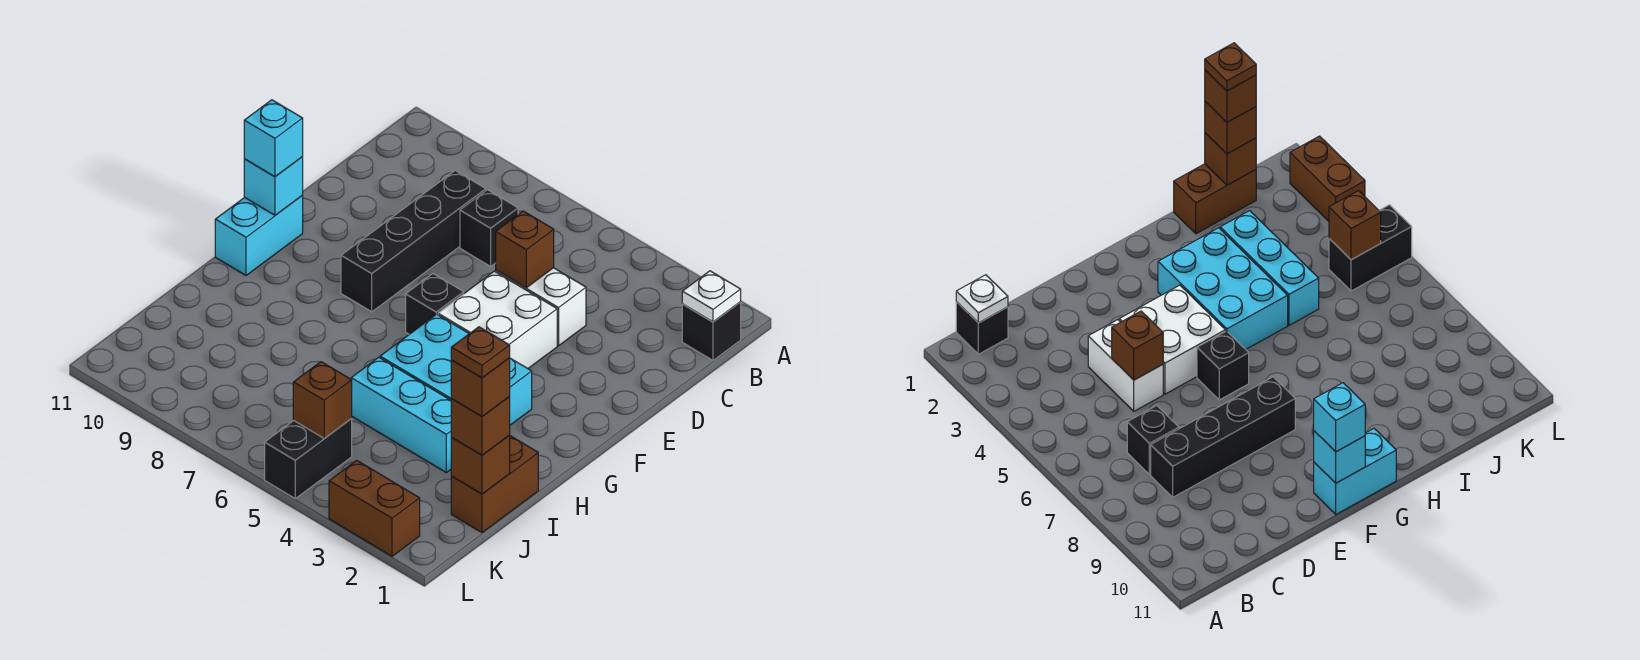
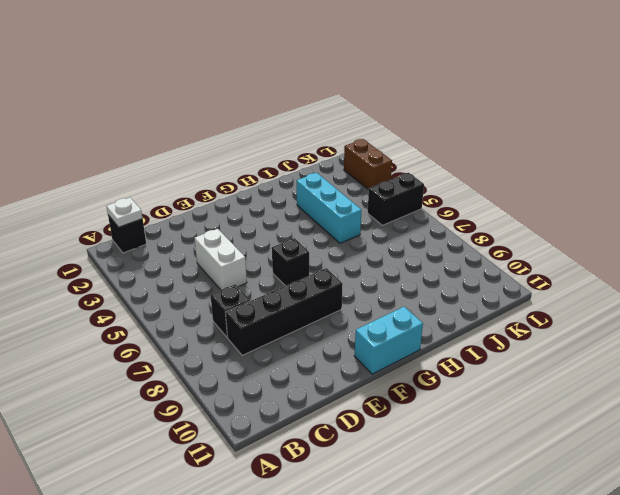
none -> white brick E4:F5 level 1
none -> cyan brick G3:H5 level 1
none -> brown brick I1:J1 level 1

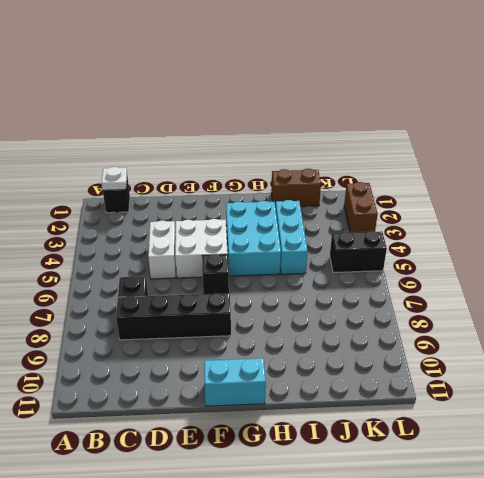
none -> brown brick D5 level 2
none -> cyan brick F11 level 2
none -> brown brick J1 level 2

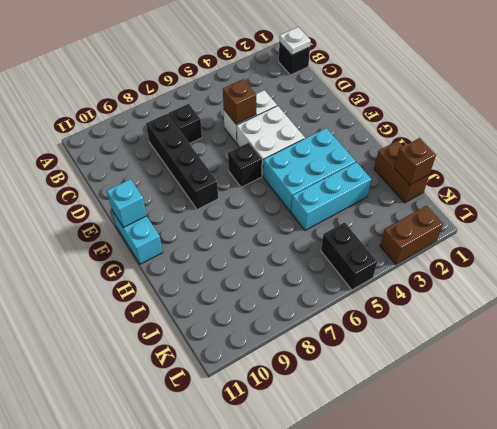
none -> brown brick K5 level 2
none -> cyan brick F11 level 3
none -> brown brick J1 level 3

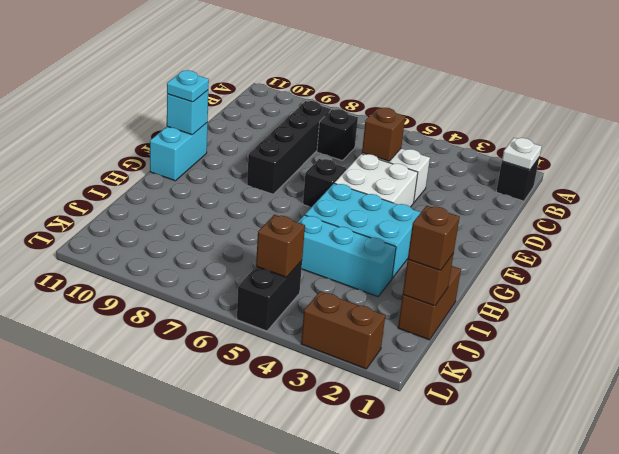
cyan plate F11 level 3 -> cyan brick F11 level 3
none -> brown brick J1 level 4
none -> brown plate J1 level 5

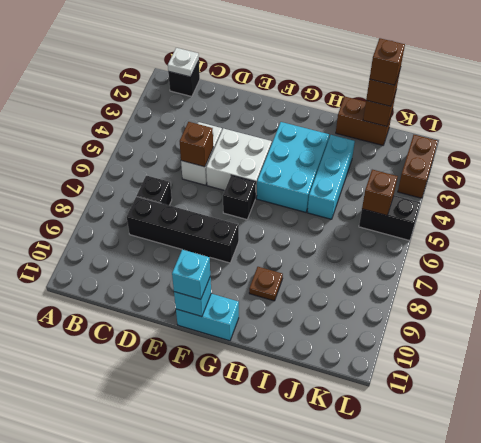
brown plate H9 level 1 -> brown plate J1 level 5

